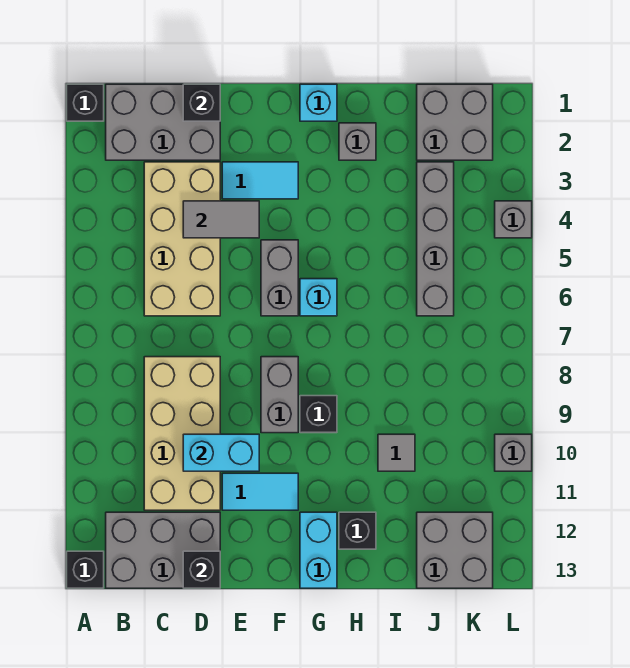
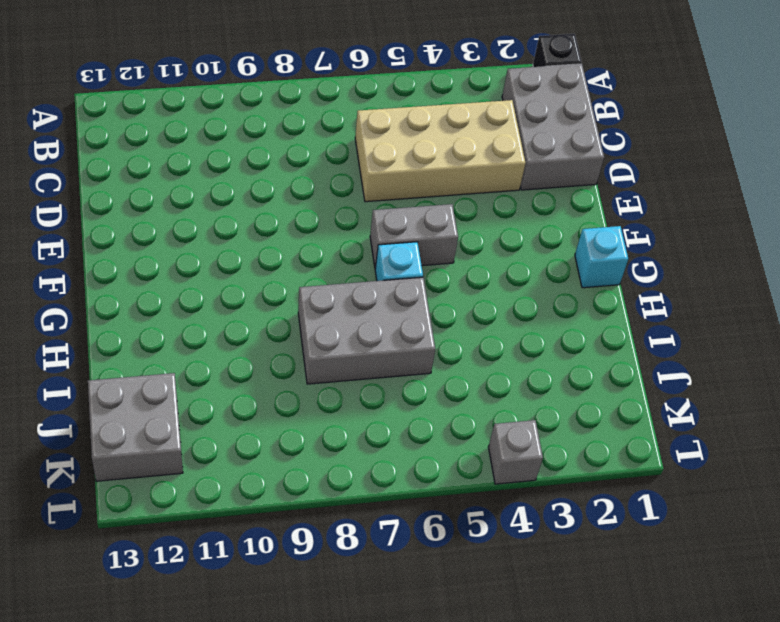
grey brick H6:I8 level 1 -> grey brick B12:D13 level 1
none -> black brick A13 level 1
none -> tan brick C8:D11 level 1
none -> cyan tile E3:F3 level 1

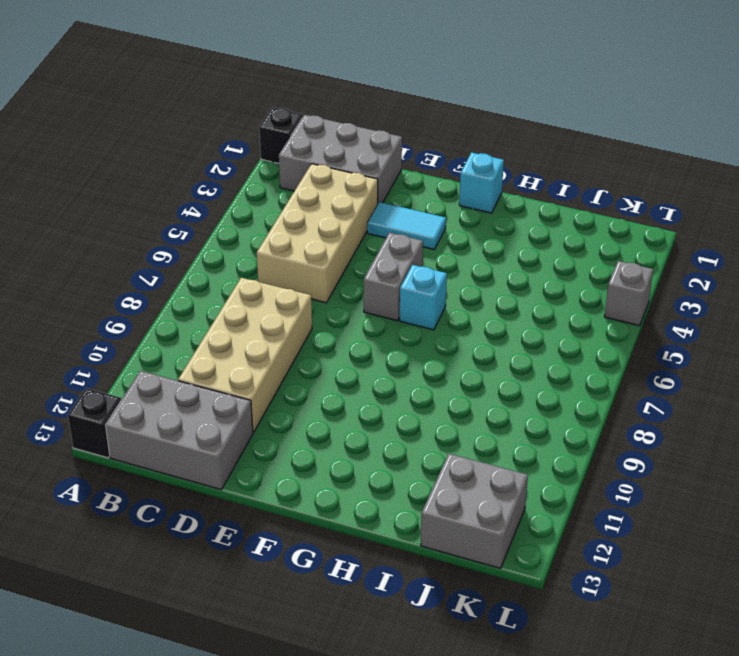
none -> cyan tile E11:F11 level 1
none -> grey brick F8:F9 level 1
none -> black brick G9 level 1

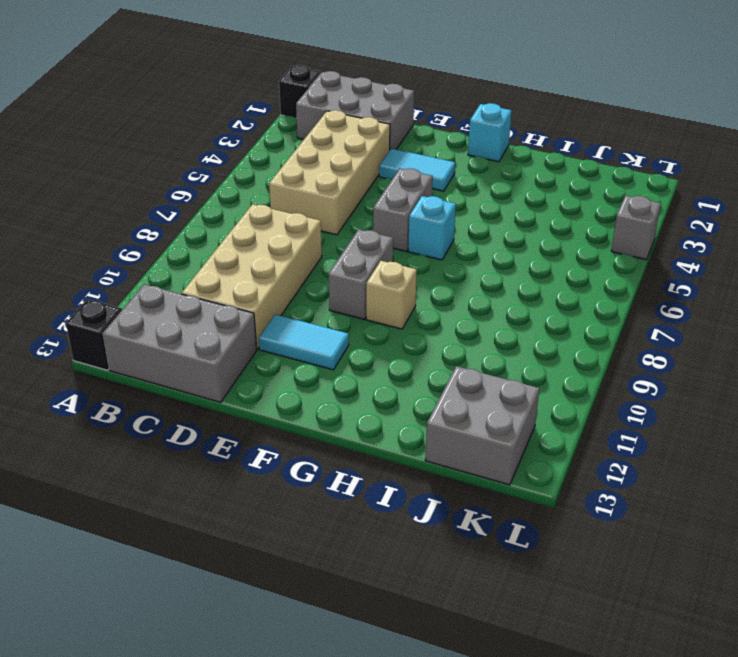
tan brick G9 level 1 -> black brick G9 level 1
none -> cyan brick G12:G13 level 1
none -> grey brick H2 level 1
none -> black brick H12 level 1

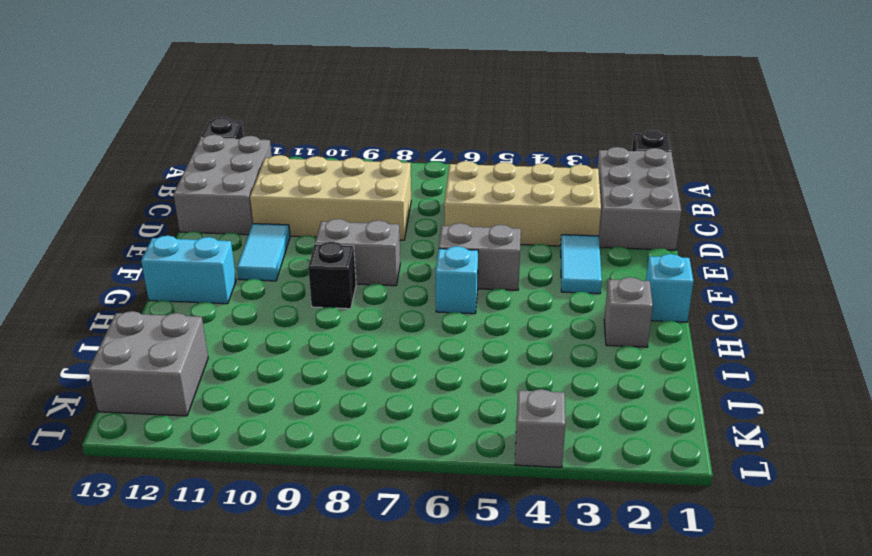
none -> black brick H12 level 1
none -> grey tile I10 level 1
none -> grey brick J1:K2 level 1

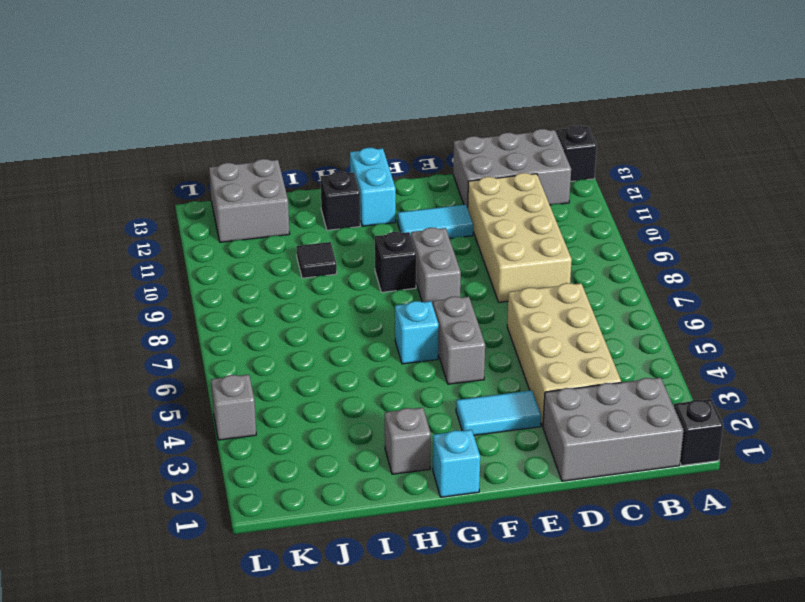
black tile I10 level 1 -> grey tile I10 level 1
none -> grey brick J1:K2 level 1
none -> grey brick J3:J6 level 1
none -> grey brick L10 level 1

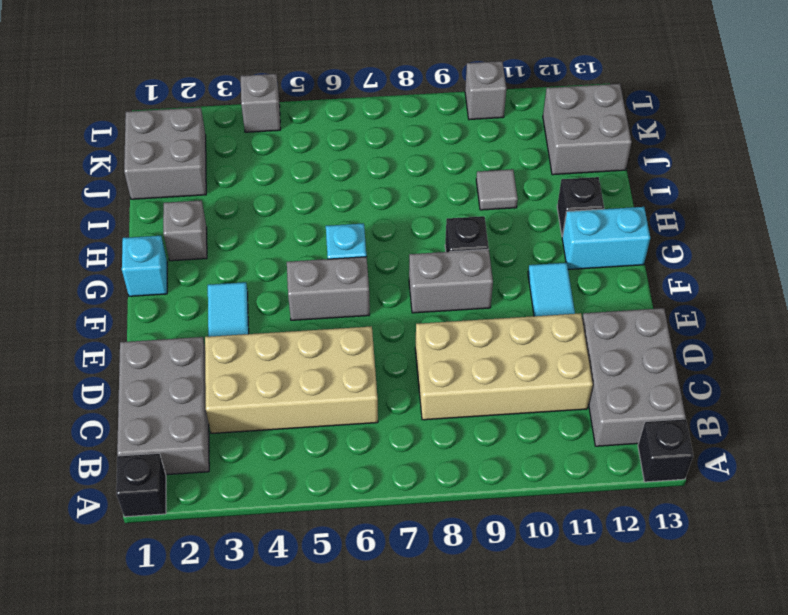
none -> grey brick J3:J6 level 1
none -> black brick D1 level 2
none -> grey tile D4:E4 level 2

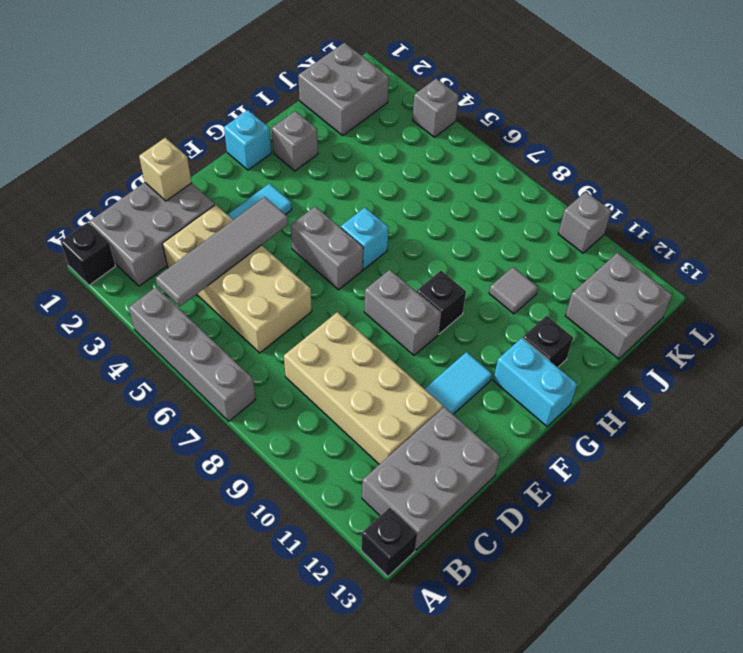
grey brick A4:A7 level 1 -> grey brick J3:J6 level 1
grey tile B4:E4 level 2 -> grey tile D4:E4 level 2
tan brick D1 level 2 -> black brick D1 level 2
none -> cyan brick D10:E10 level 2
none -> black brick D13 level 2

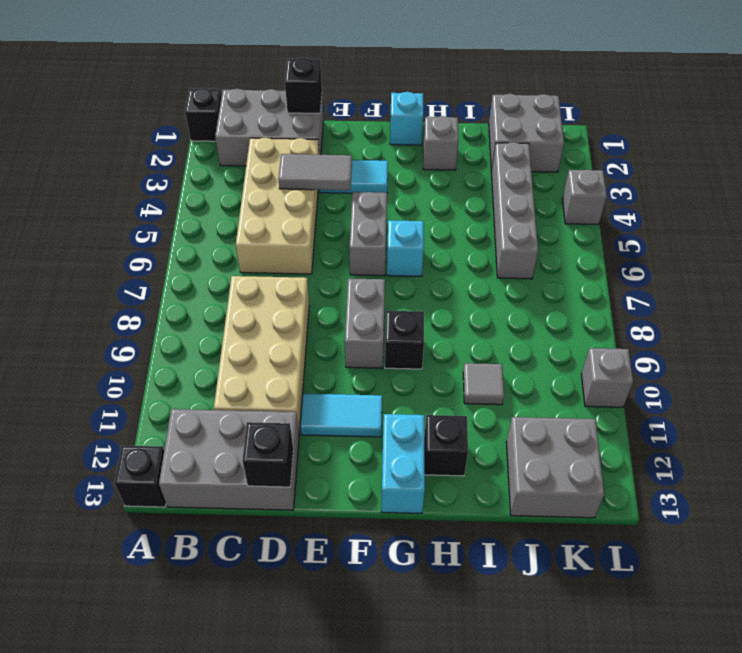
none -> cyan brick D10:E10 level 2

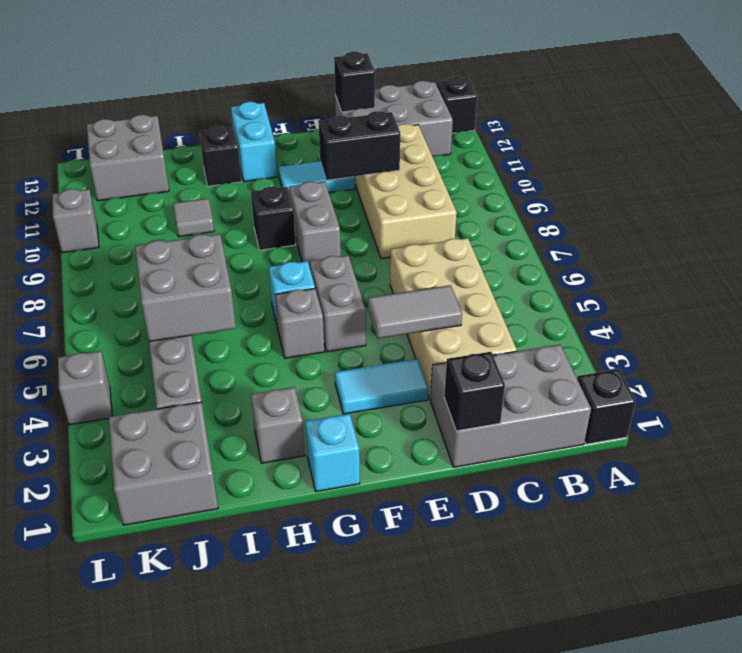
black brick D10:E10 level 2 -> cyan brick D10:E10 level 2
grey brick G5 level 1 -> none
grey brick I5:J6 level 2 -> none

